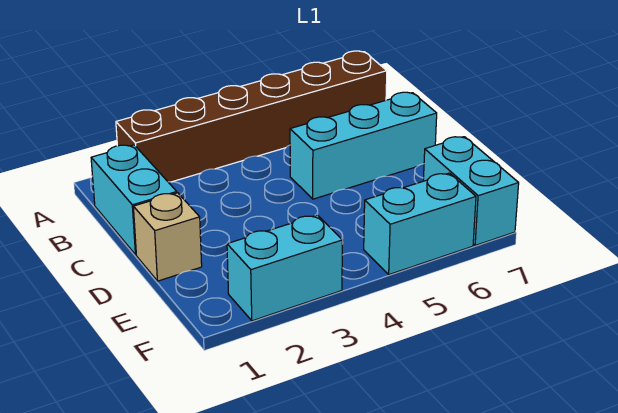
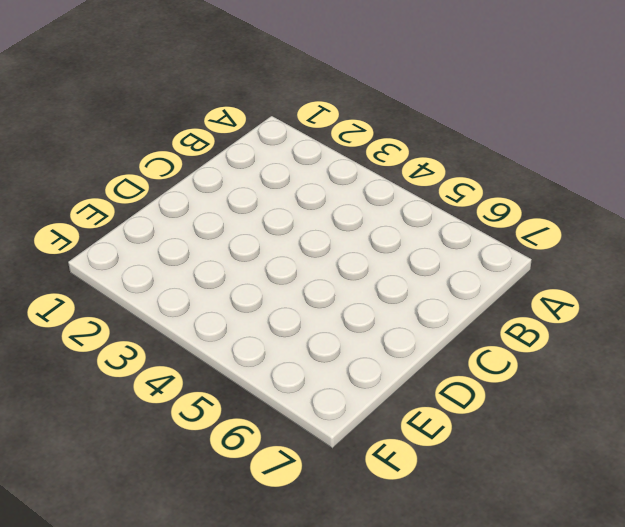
none -> brown brick A2:A7 level 1
none -> cyan brick B1:C1 level 1

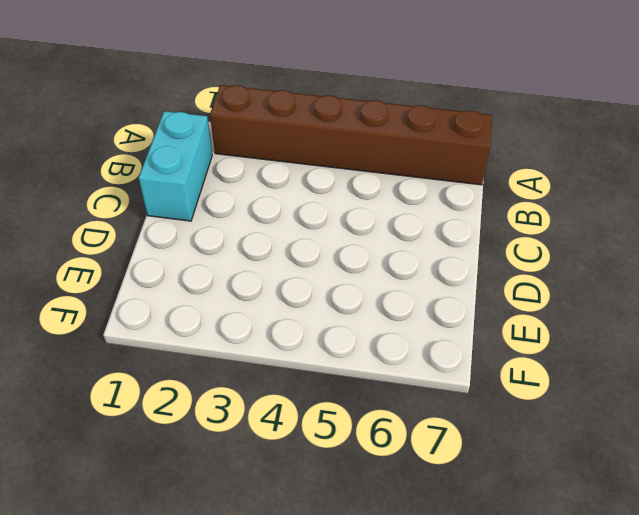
none -> cyan brick C5:C7 level 1
none -> tan brick D1 level 1

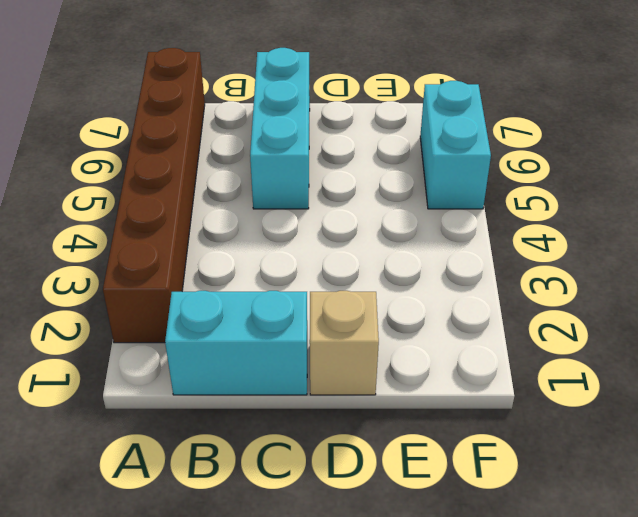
none -> cyan brick E7:F7 level 1
none -> cyan brick F2:F3 level 1

